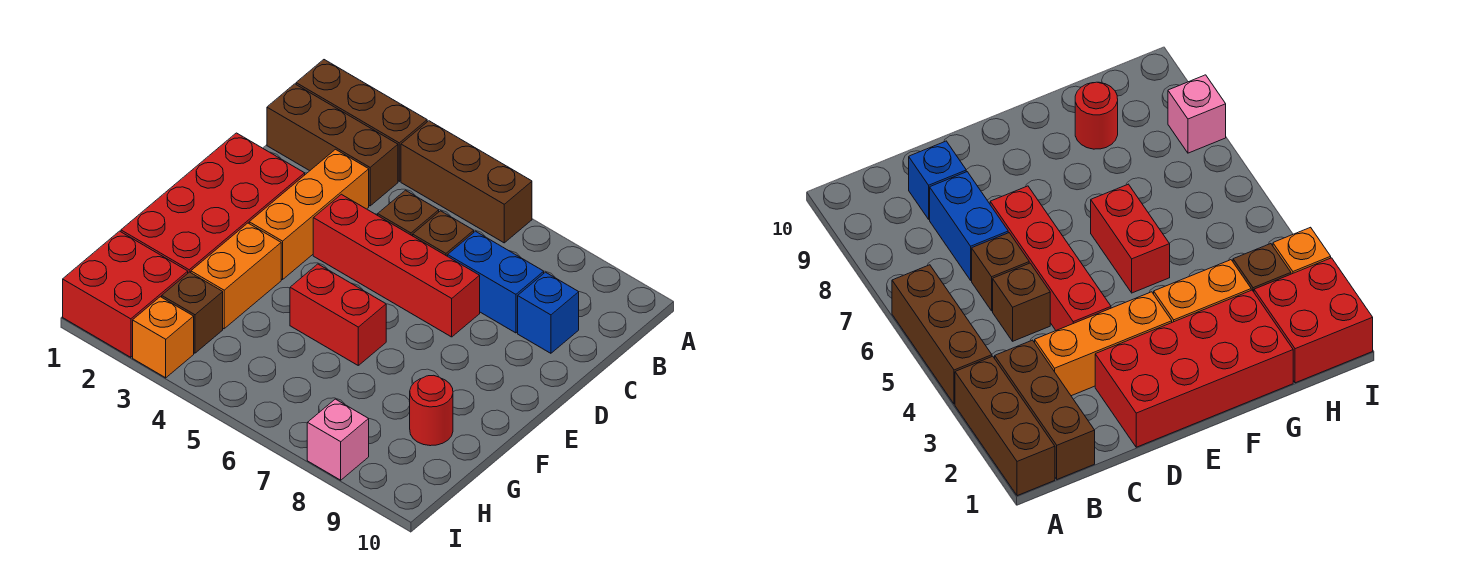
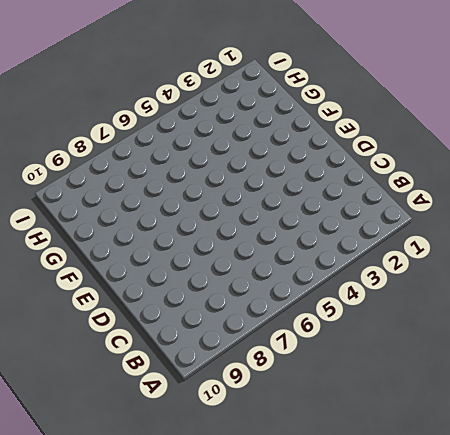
none -> brown brick A1:A3 level 1
none -> brown brick A4:A6 level 1
none -> brown brick B1:B3 level 1

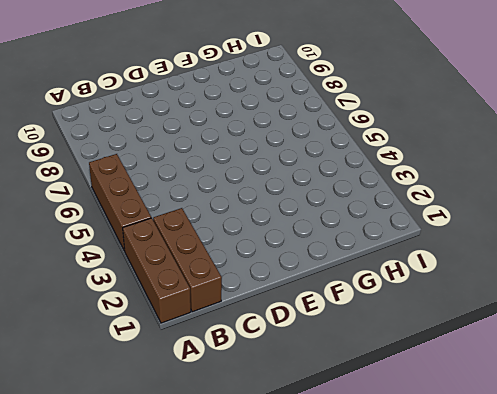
none -> orange brick C3:E3 level 1
none -> brown brick C5 level 1
none -> brown brick C6 level 1

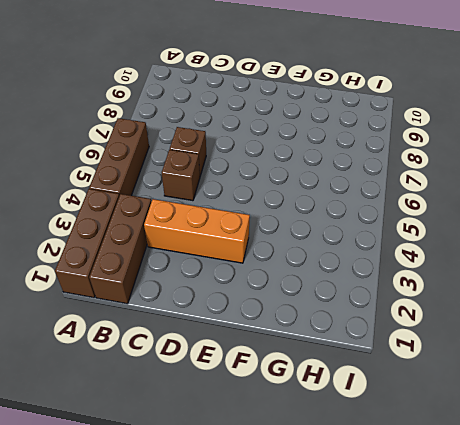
none -> blue brick C7:C8 level 1
none -> blue brick C9 level 1
none -> red brick D1:G2 level 1

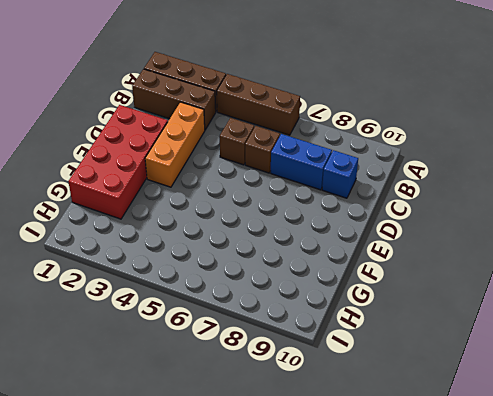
none -> red brick D4:D7 level 1
none -> orange brick F3:G3 level 1
none -> red brick F5:F6 level 1

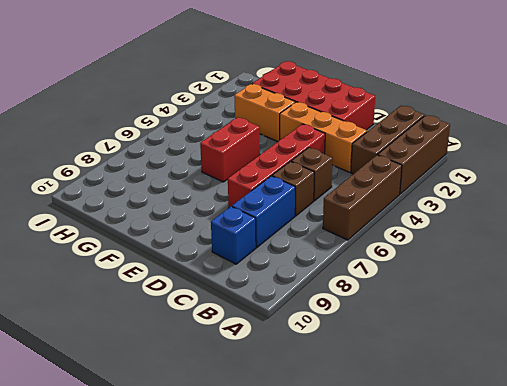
none -> red round brick G9 level 1
none -> red brick H1:I2 level 1
none -> brown brick H3 level 1

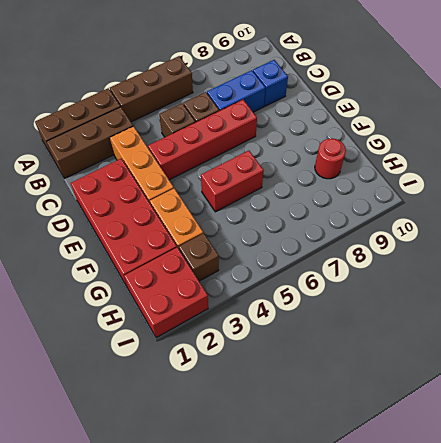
none -> orange brick I3 level 1
none -> pink brick I8 level 1

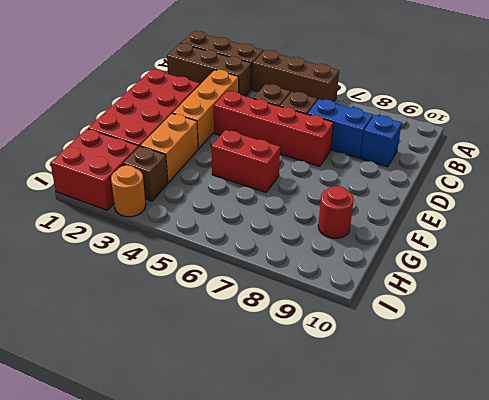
orange round brick I3 level 1 -> orange brick I3 level 1
none -> pink brick I8 level 1

